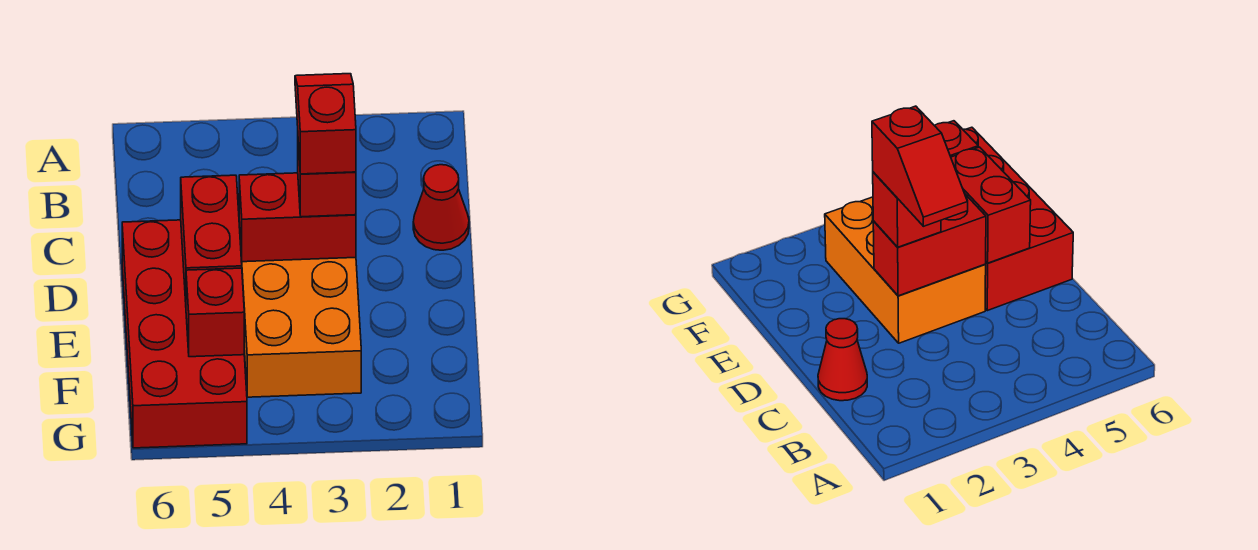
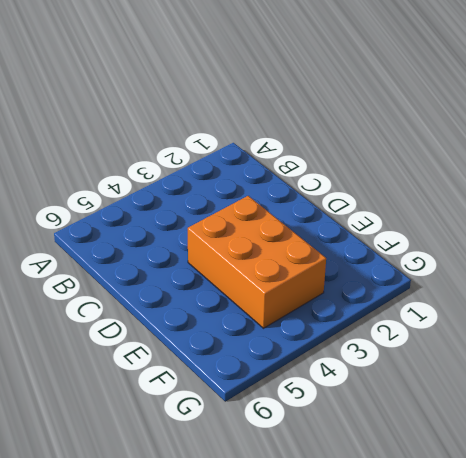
none -> red cone C1 level 1
none -> red brick D5:G6 level 1

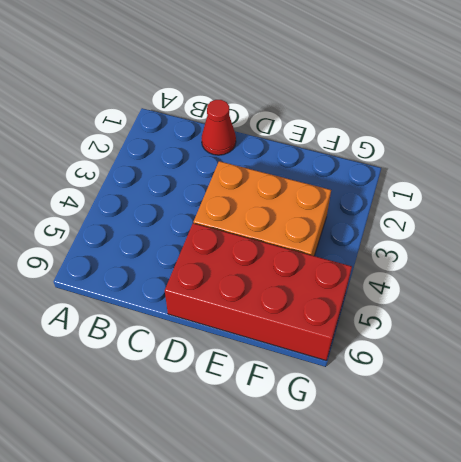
none -> red brick D3:D4 level 2
none -> red brick D5:E5 level 2

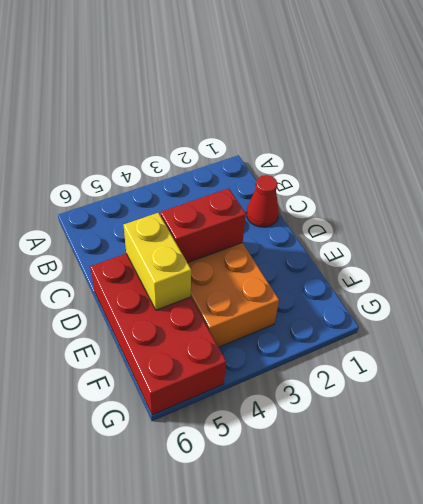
yellow brick D5:E5 level 2 -> red brick D5:E5 level 2
none -> red brick F5 level 2
none -> red brick D3 level 3

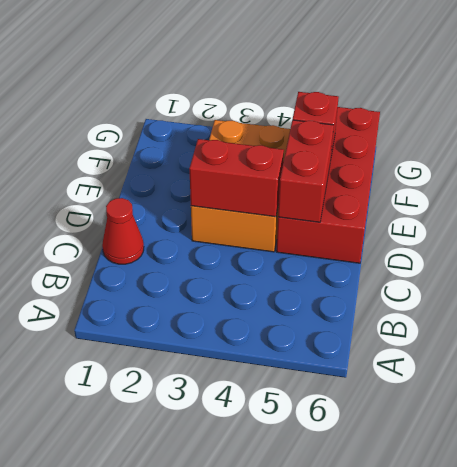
none -> red brick D3 level 3
none -> red slope C3:D3 level 4 top D

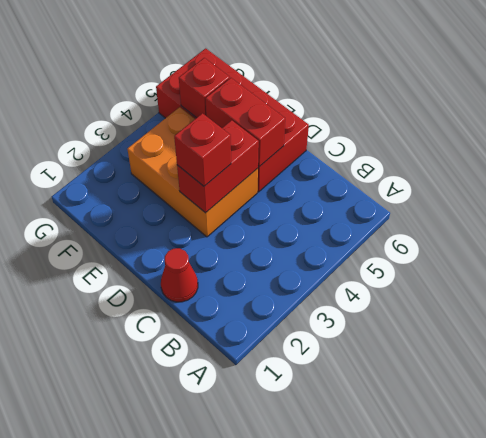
none -> red slope C3:D3 level 4 top D

